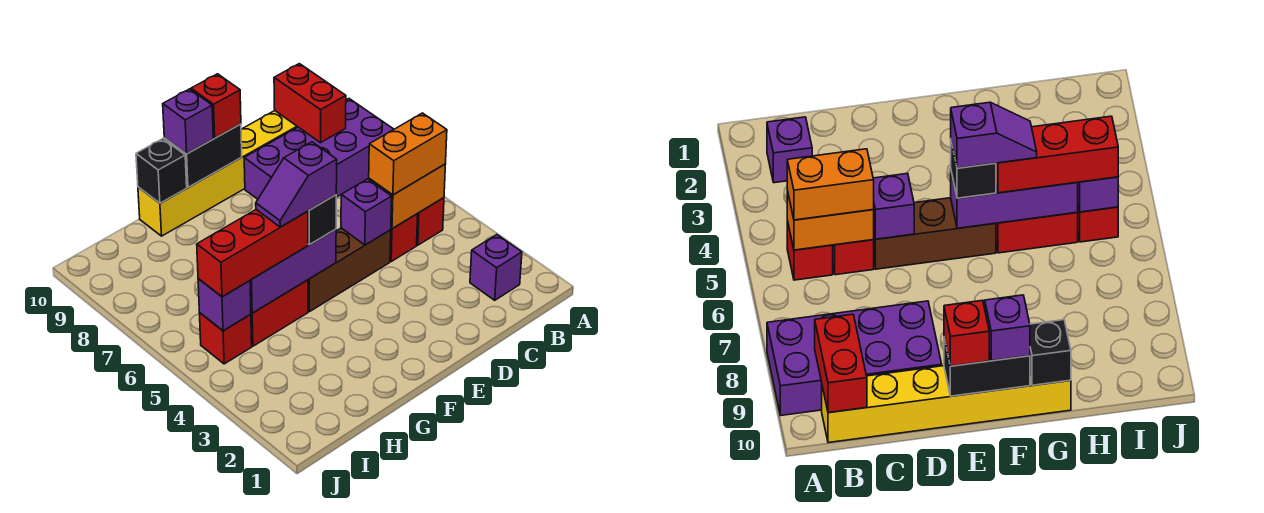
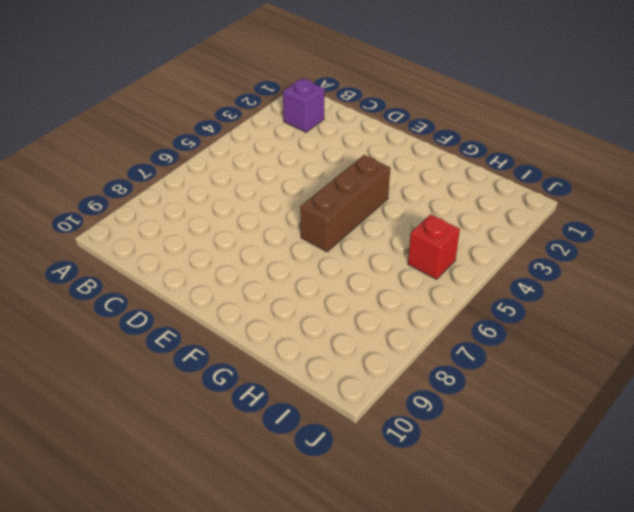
brown brick F4:F6 level 1 -> brown brick D5:F5 level 1
none -> purple brick A8:D9 level 1
none -> red brick B5 level 1
none -> yellow brick B10:G10 level 1

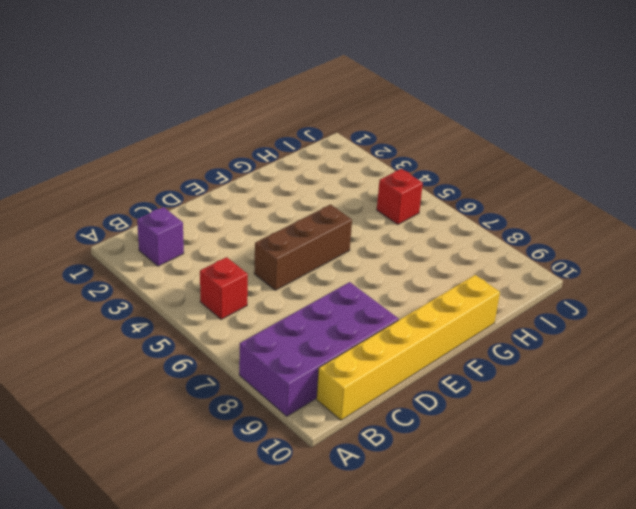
none -> red brick C5 level 1
none -> red brick G5:H5 level 1
none -> orange brick B5:C5 level 2

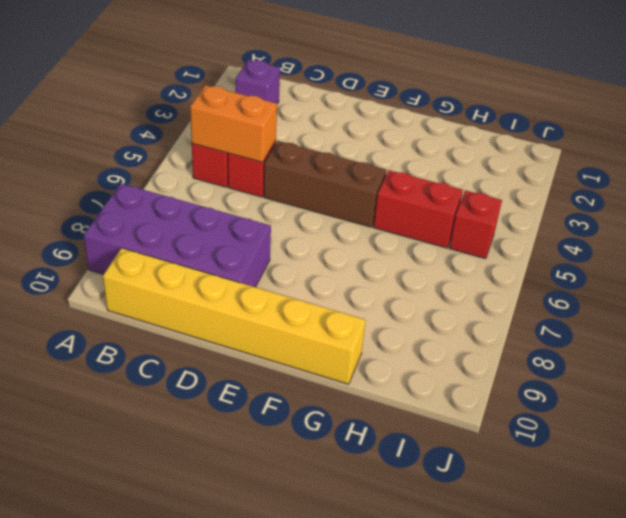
none -> red brick B9:B10 level 2
none -> purple brick D5 level 2
none -> black brick E10:F10 level 2

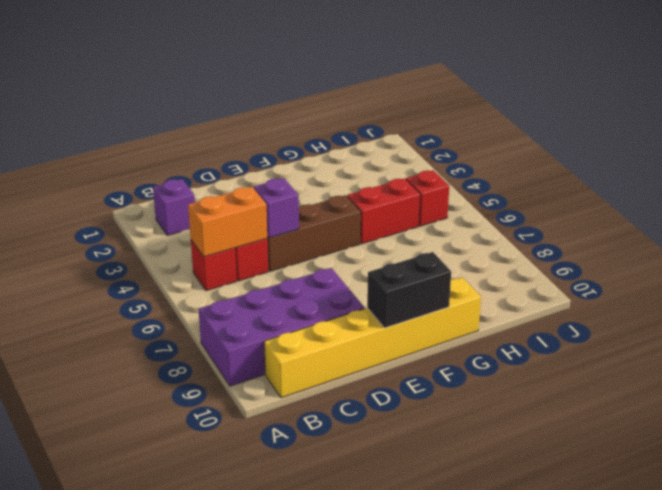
none -> red brick B9:B10 level 2
none -> purple brick F5:H5 level 2
none -> black brick G10 level 2

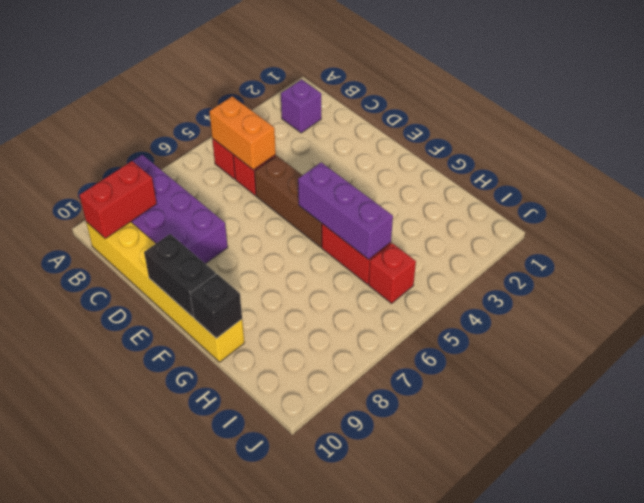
none -> purple brick D5 level 2
none -> purple brick I5 level 2
none -> orange brick B5:C5 level 3

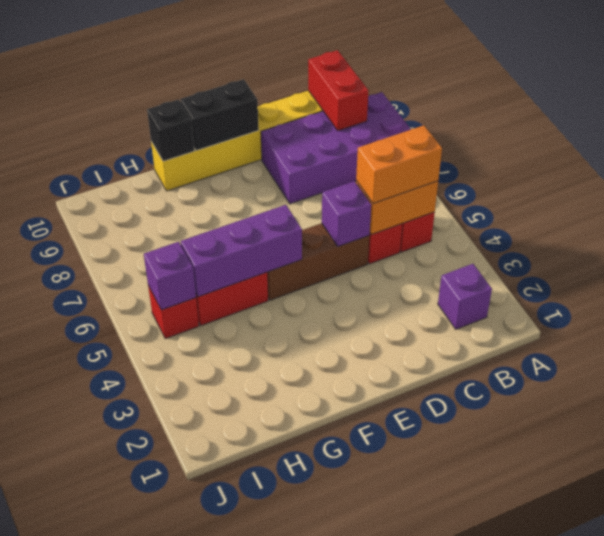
none -> red brick E10 level 3
none -> black brick F5 level 3
none -> purple brick F10 level 3

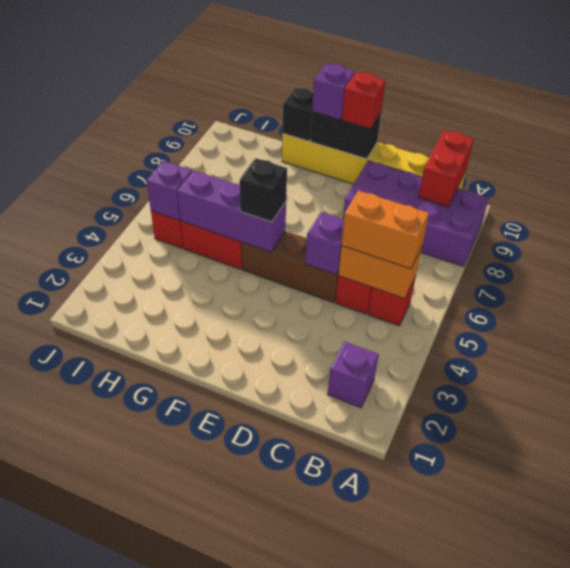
none -> red brick G5:I5 level 3
none -> purple slope F5:G5 level 4 top F

